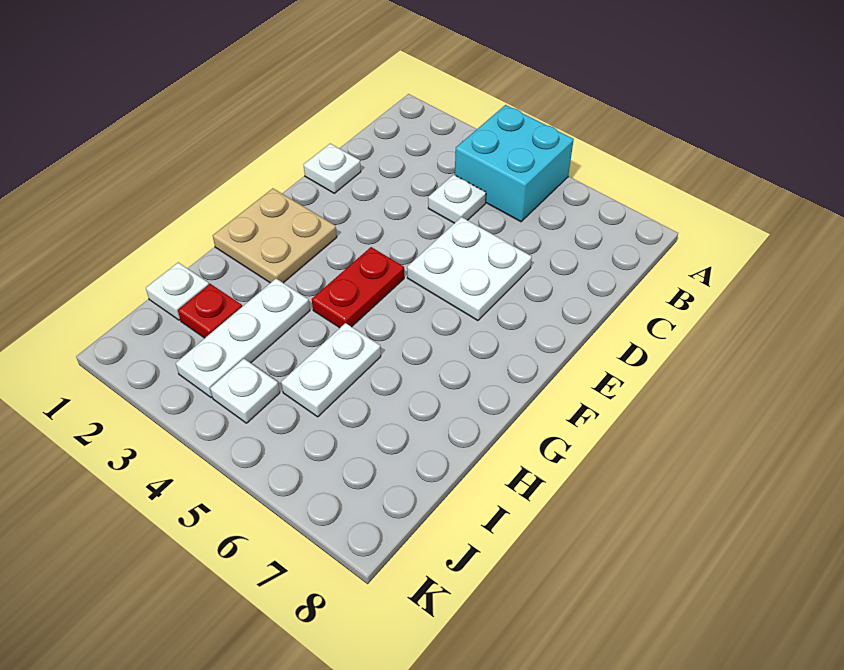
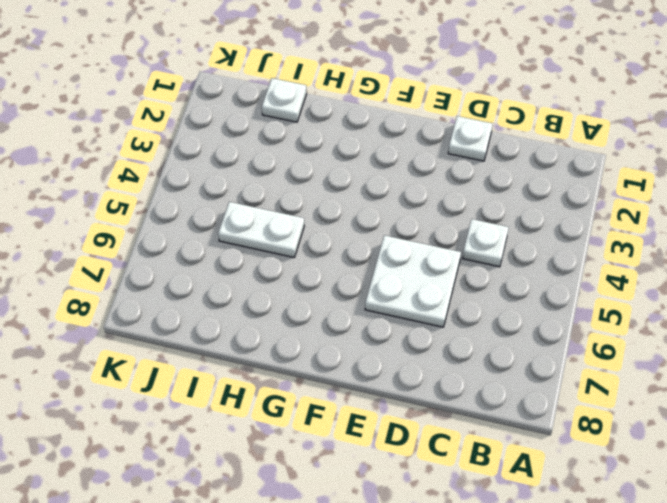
none -> cyan brick A4:B5 level 1
none -> tan plate F1:G2 level 1

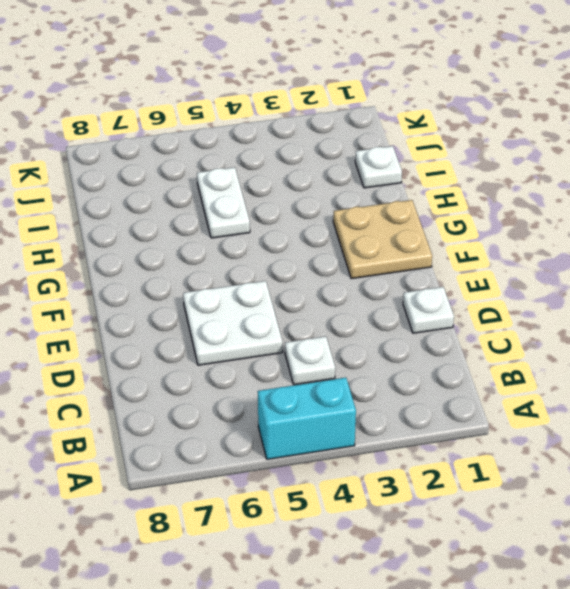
cyan brick A4:A5 level 1 -> cyan brick A4:B5 level 1
none -> red plate F4:G4 level 1
none -> white plate H3:J3 level 1

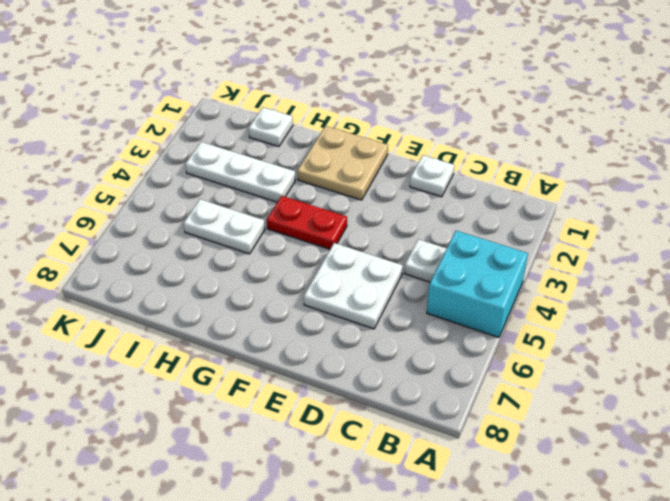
none -> red plate I2 level 1
none -> white plate J4 level 1

